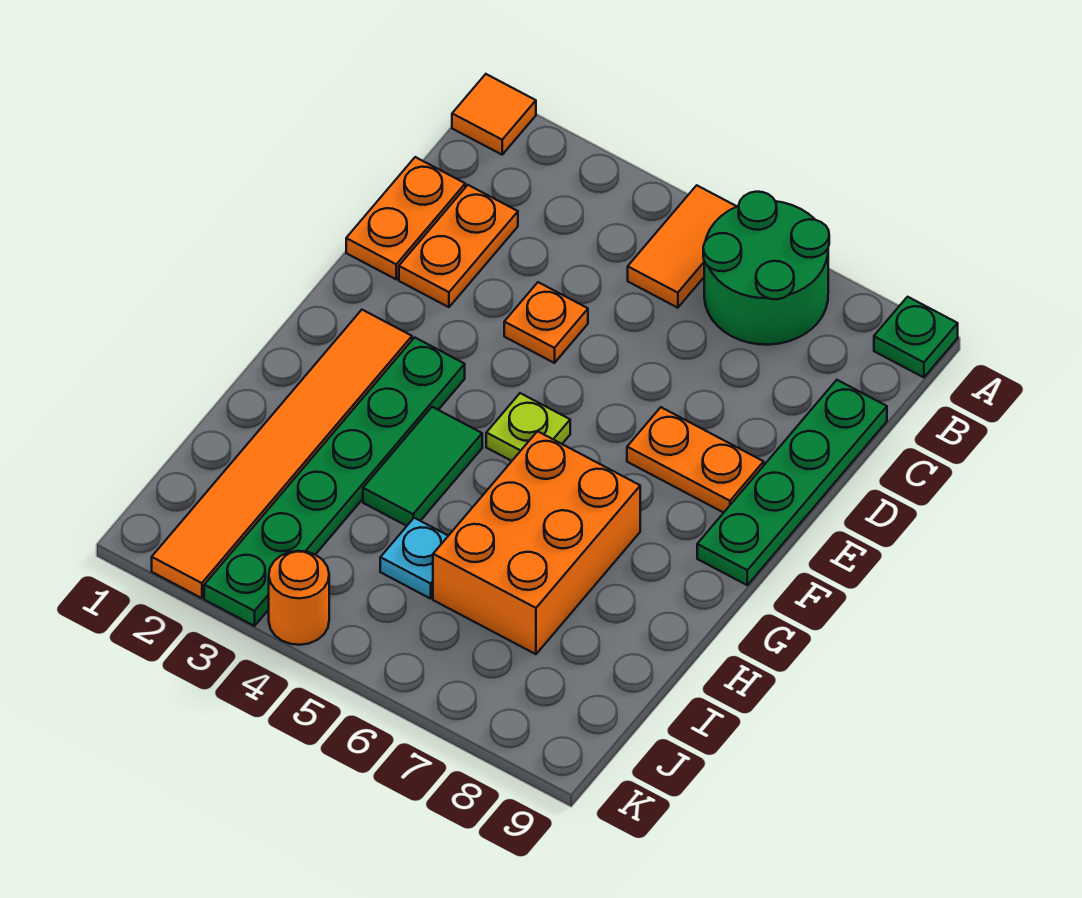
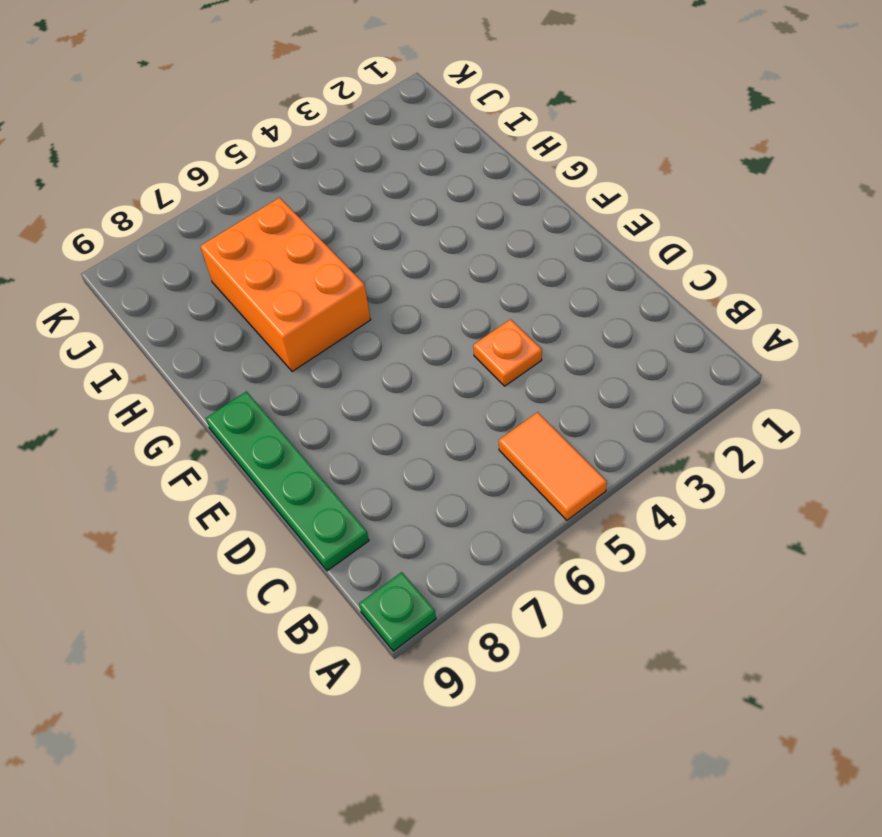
none -> orange tile A1 level 1
none -> green round brick A6:B7 level 1
none -> orange plate C1:D1 level 1

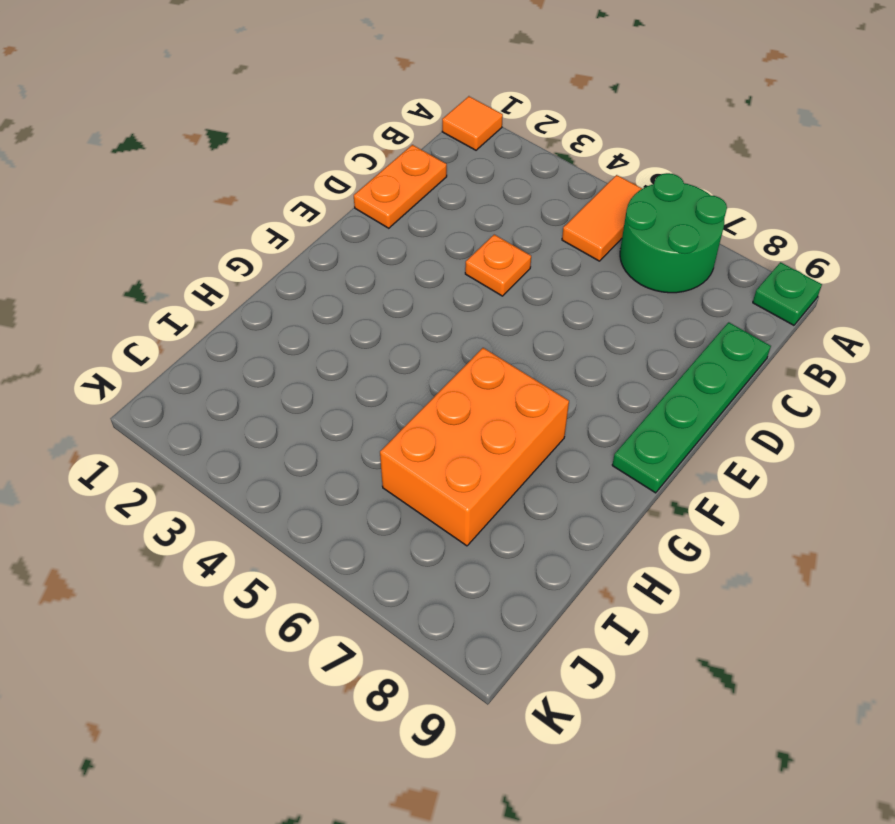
none -> orange plate C2:D2 level 1
none -> orange plate E7:E8 level 1
none -> orange tile F2:K2 level 1

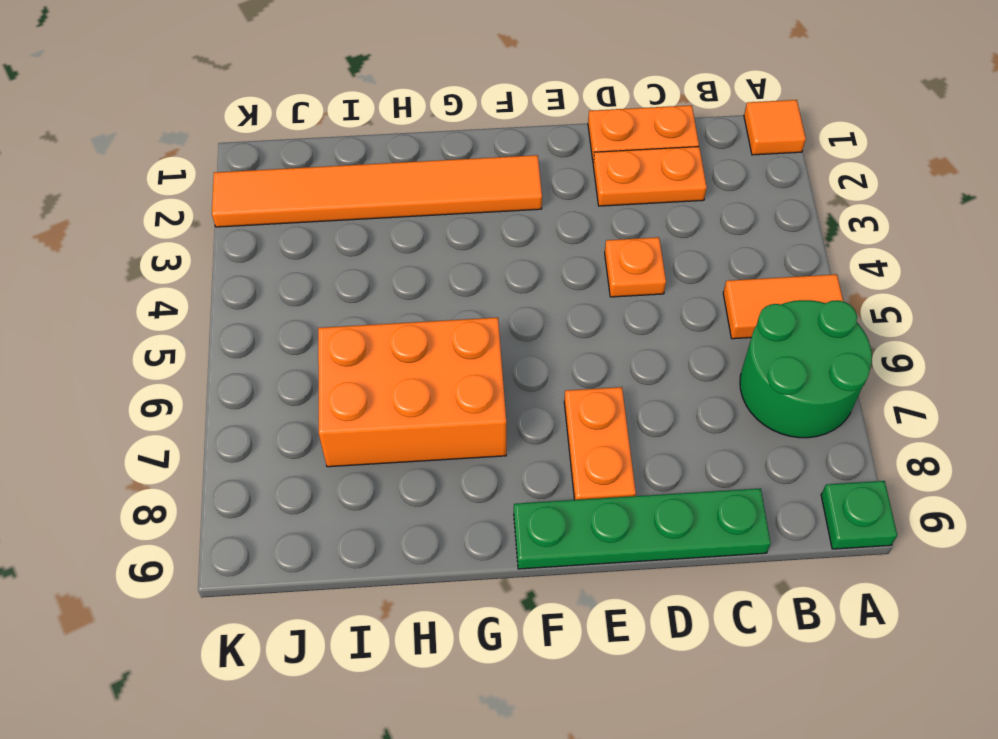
none -> green plate F3:K3 level 1
none -> lime plate F5 level 1
none -> green tile G4:H4 level 1

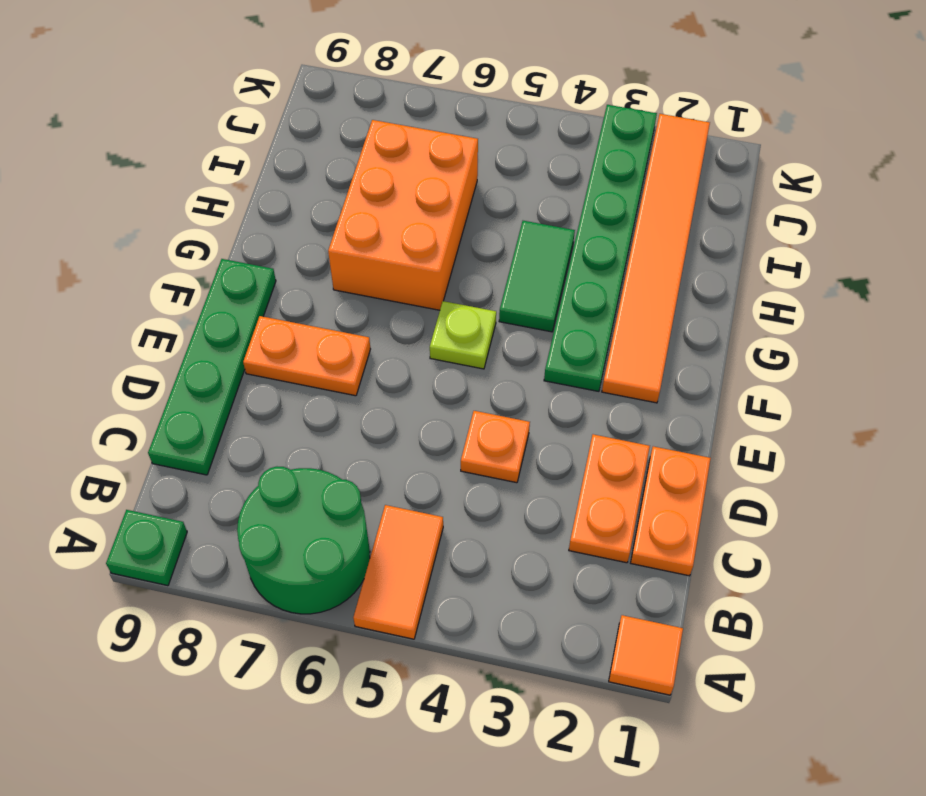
none -> cyan plate I5 level 1
none -> orange round brick K4 level 1

